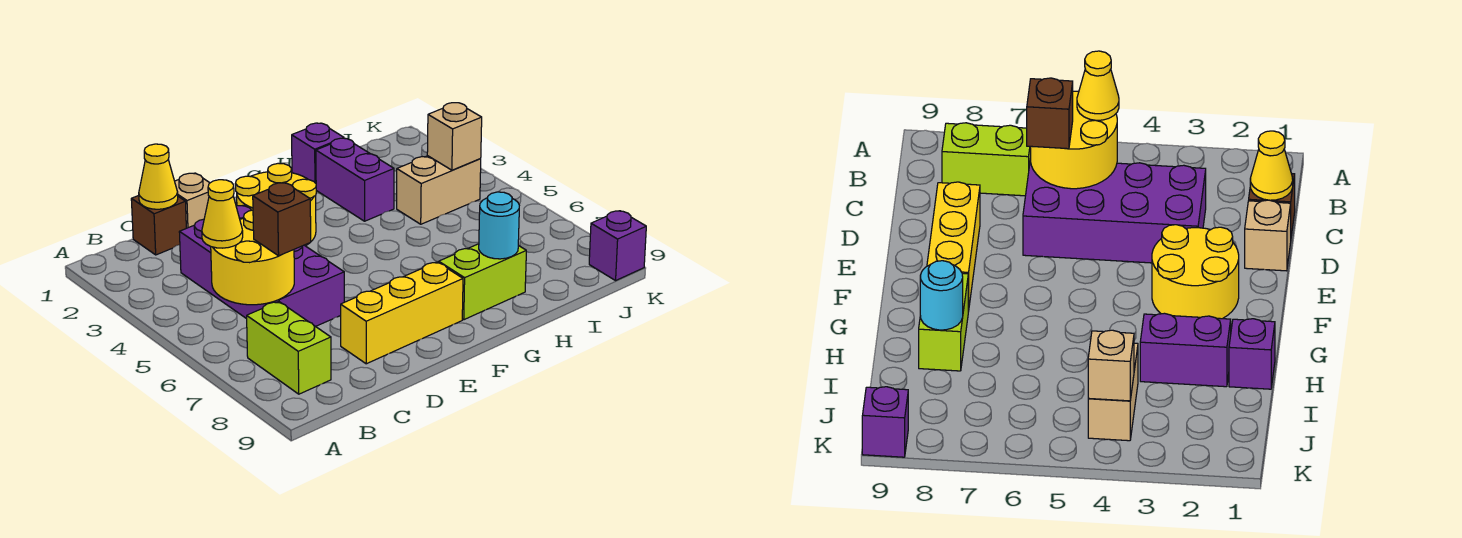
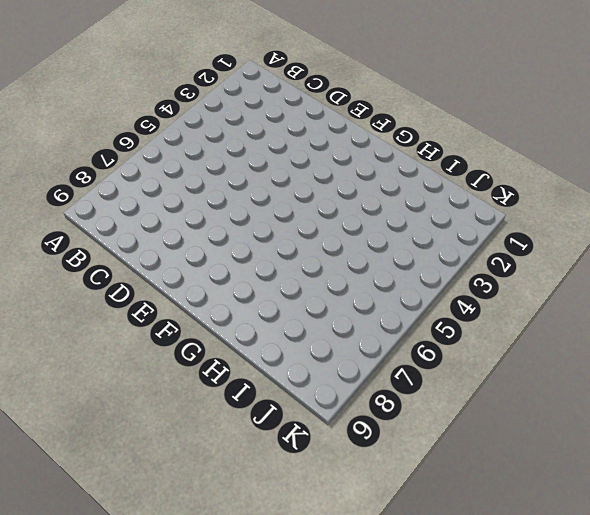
none -> lime brick B7:B8 level 1
none -> brown brick C1 level 1
none -> purple brick C3:D6 level 1

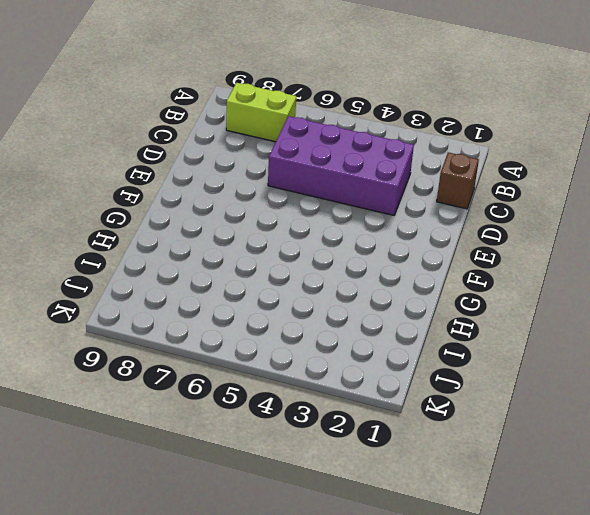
none -> tan brick D1 level 1
none -> yellow brick D8:F8 level 1
none -> yellow round brick E2:F3 level 1

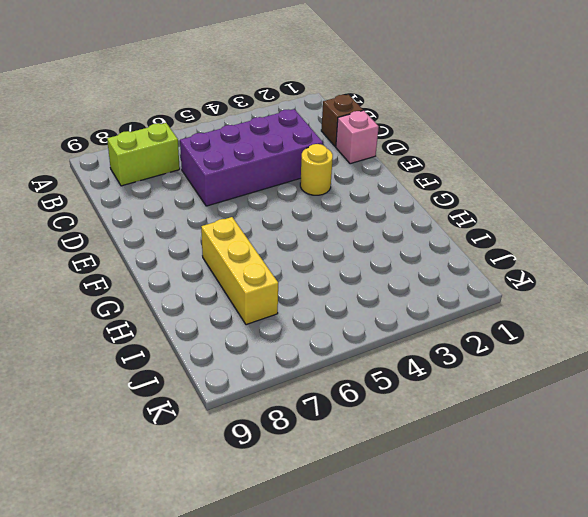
pink brick D1 level 1 -> tan brick D1 level 1
yellow round brick E3 level 1 -> yellow round brick E2:F3 level 1
yellow brick G7:I7 level 1 -> yellow brick D8:F8 level 1
none -> lime brick G8:H8 level 1
none -> purple brick H1 level 1
none -> purple brick H2:H3 level 1

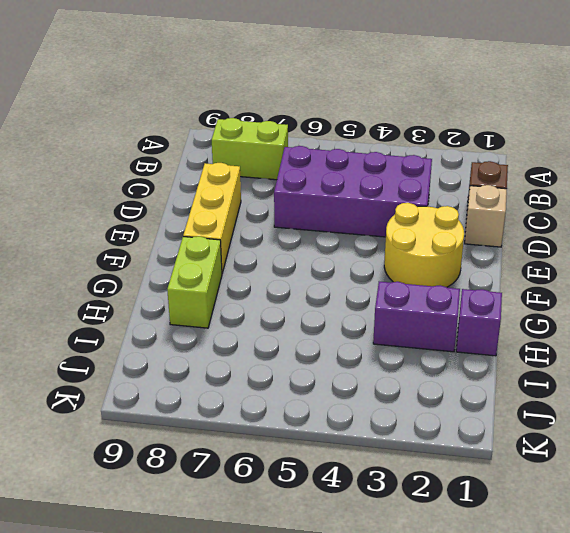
none -> tan brick I4:J4 level 1
none -> purple brick K9 level 1
none -> yellow round brick B5:C6 level 2

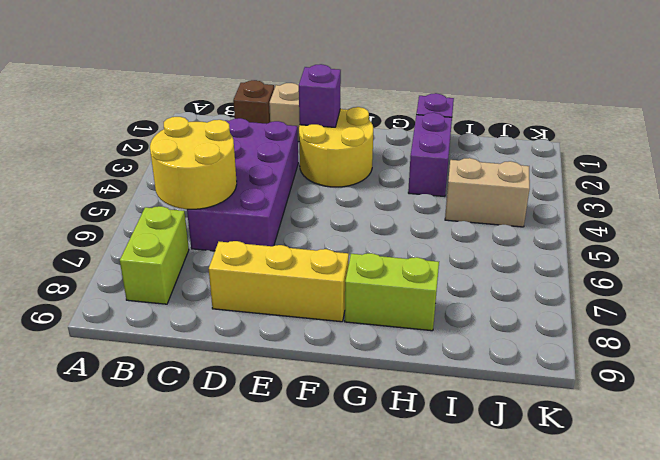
purple brick E2 level 2 -> purple brick K9 level 1
none -> yellow cone C1 level 2
none -> cyan round brick H8 level 2
none -> tan brick J4 level 2

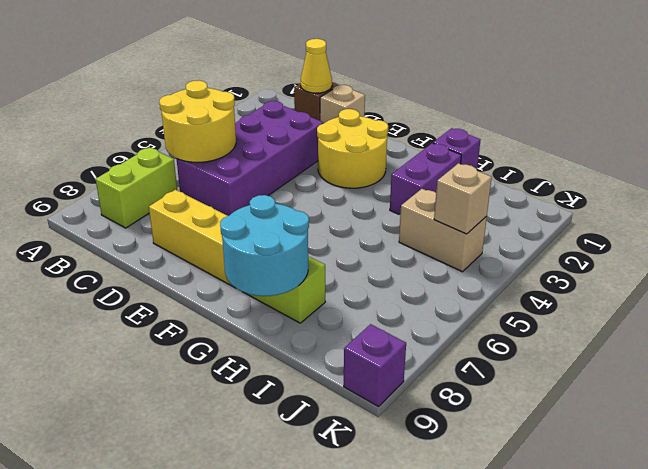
cyan round brick G8:H9 level 2 -> cyan round brick H8 level 2
none -> yellow cone B5 level 3
none -> brown brick C6 level 3

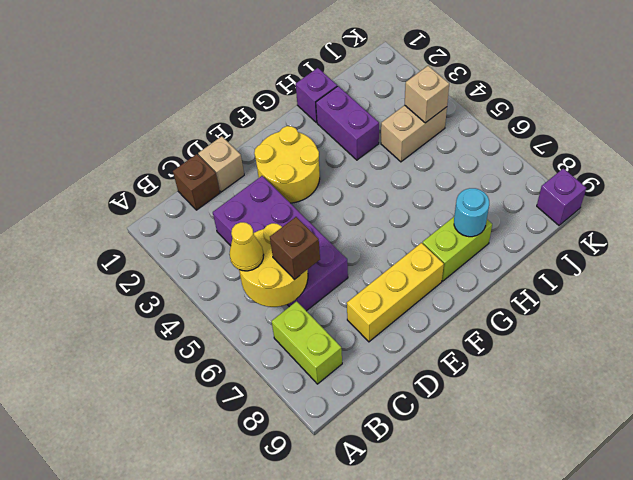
none -> yellow cone C1 level 2

